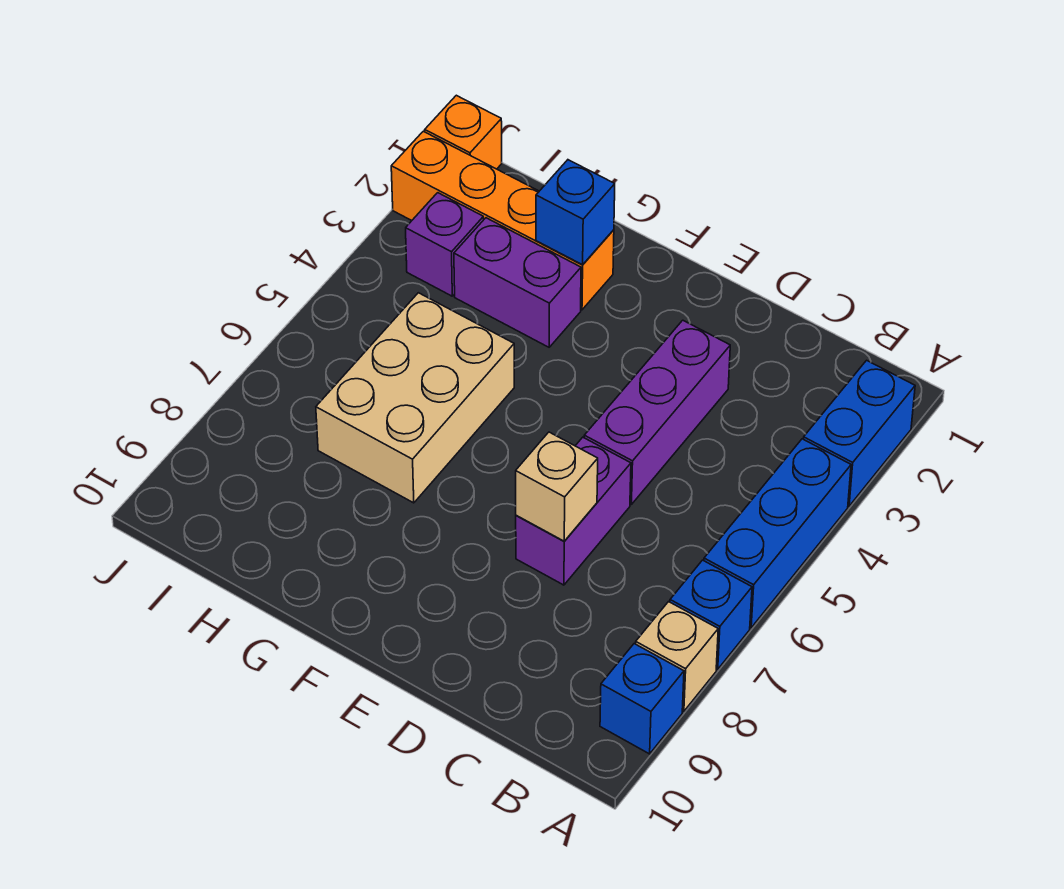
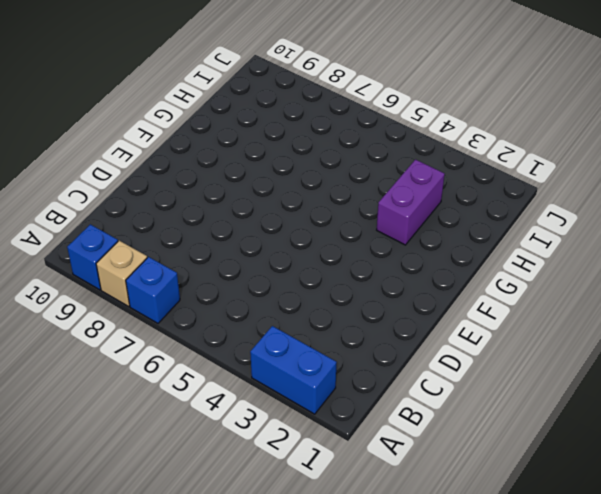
none -> blue brick A4:A6 level 1
none -> purple brick D3:D5 level 1
none -> purple brick D6:D7 level 1

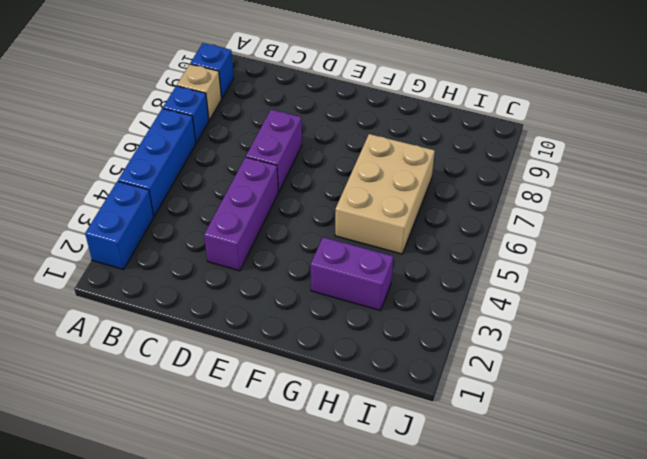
none -> orange brick G2:J2 level 1
none -> purple brick I3 level 1
none -> orange brick J1 level 1

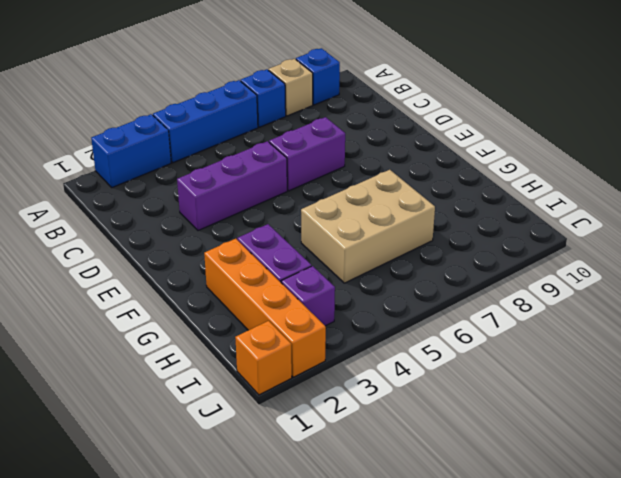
none -> tan brick D7 level 2
none -> blue brick G2 level 2

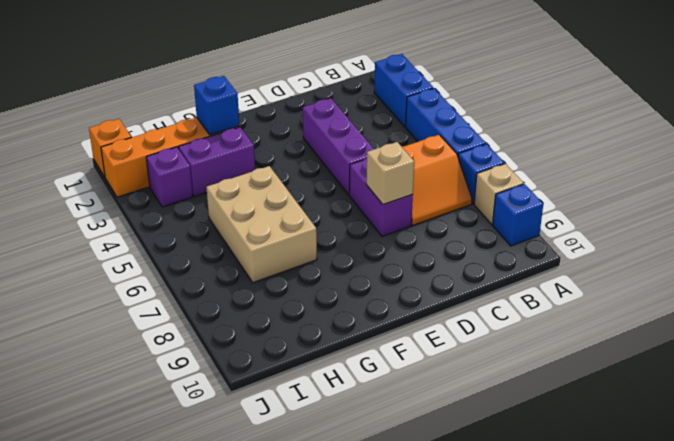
orange slope B6:C7 level 1 top 6 -> none

